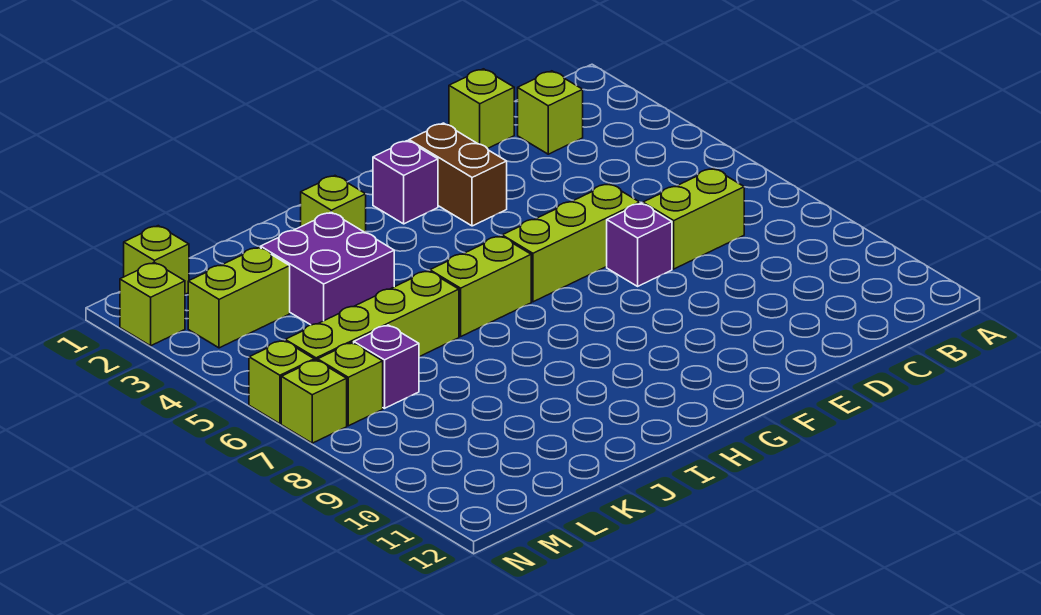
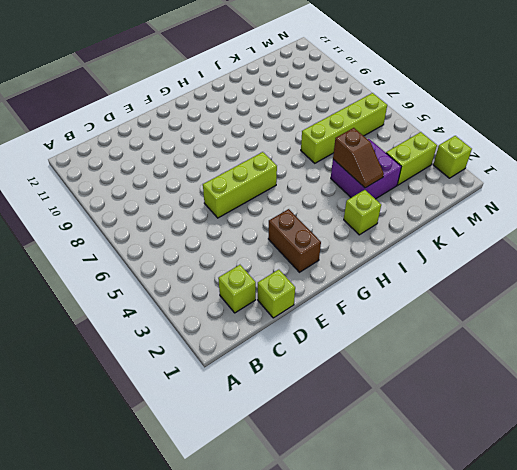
brown slope J3:J4 level 2 top 4 -> none
none -> lime brick C7:D7 level 1
none -> purple brick E7 level 1
none -> purple brick G2 level 1

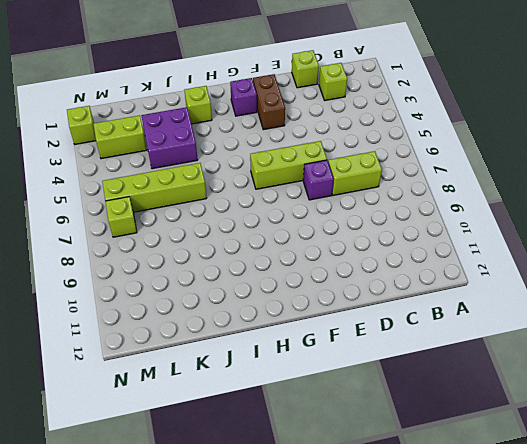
none -> lime brick H6:I6 level 1
none -> purple brick L7 level 1
none -> lime brick M1 level 1

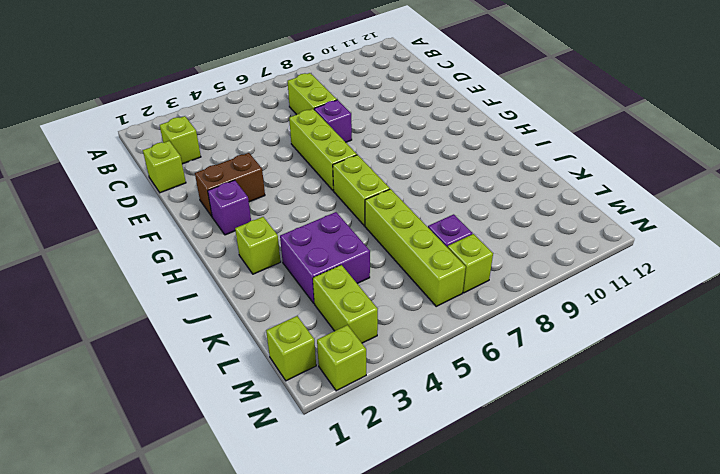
none -> lime brick N6 level 1
none -> lime brick N7 level 1

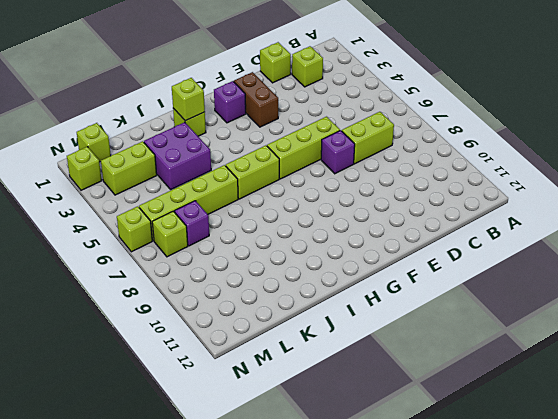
lime brick I2 level 2 -> lime brick N7 level 1

